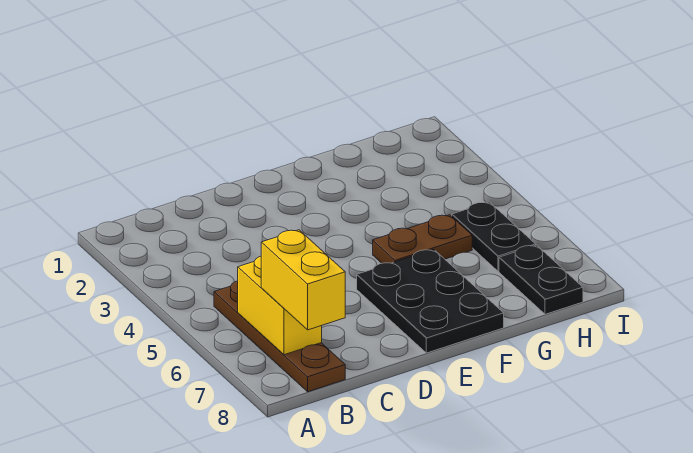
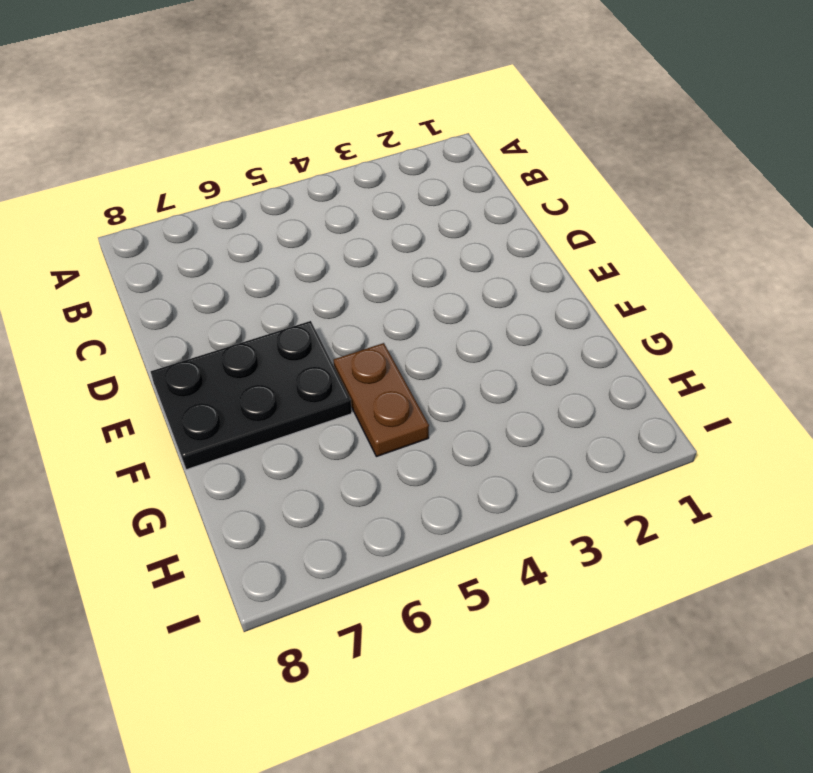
none -> brown plate B5:B8 level 1
none -> black plate H5:H6 level 1

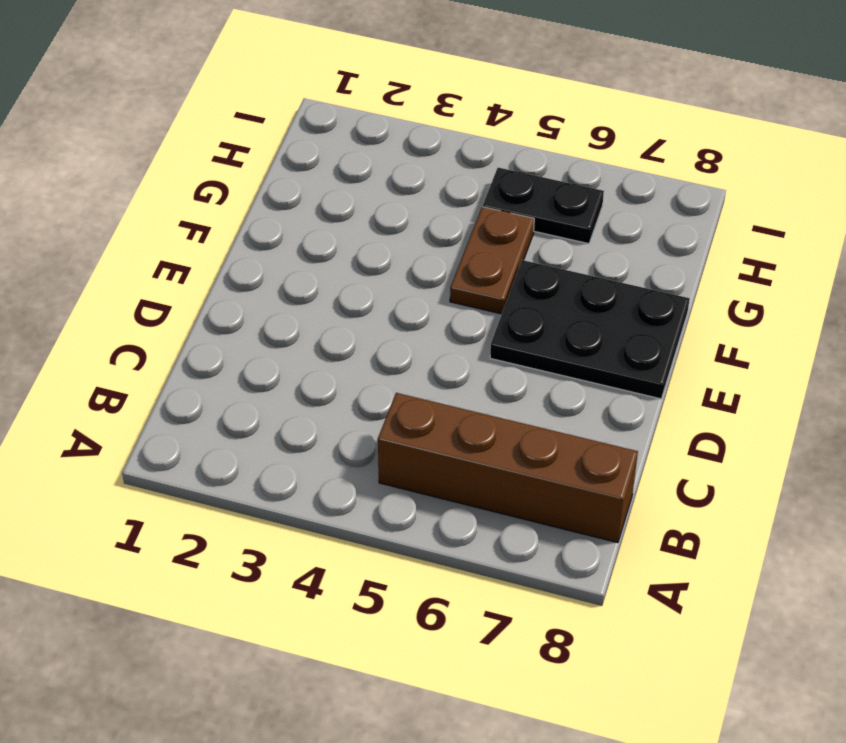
brown brick B5:B8 level 1 -> brown plate B5:B8 level 1
none -> black plate H7:H8 level 1
none -> yellow brick B6:B7 level 2

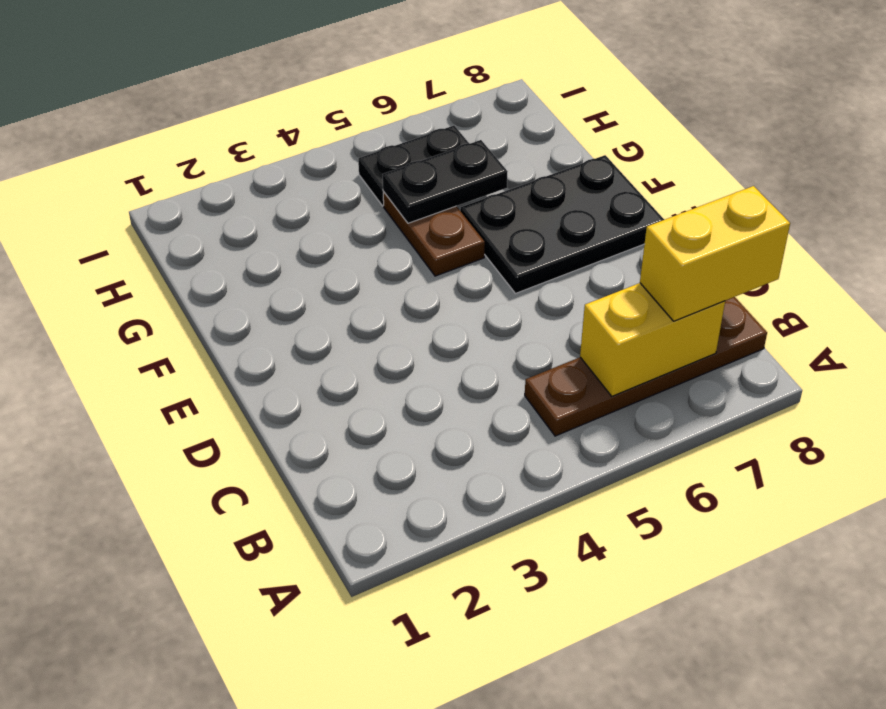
black plate G5:G6 level 2 -> black plate H7:H8 level 1

